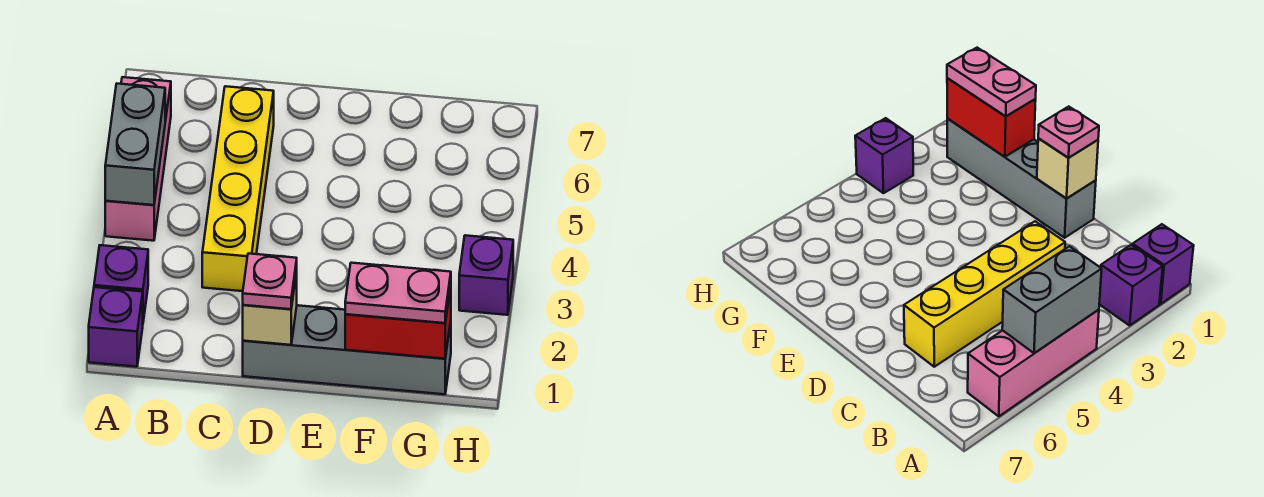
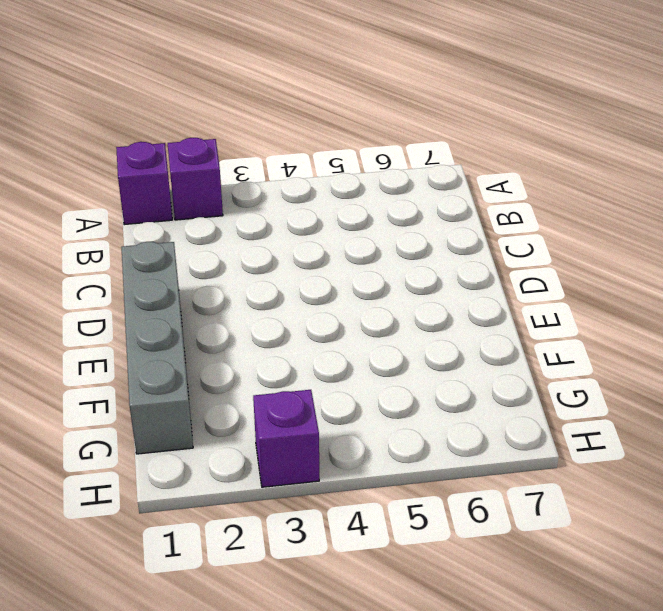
none -> pink brick A4:A6 level 1
none -> yellow brick C3:C6 level 1

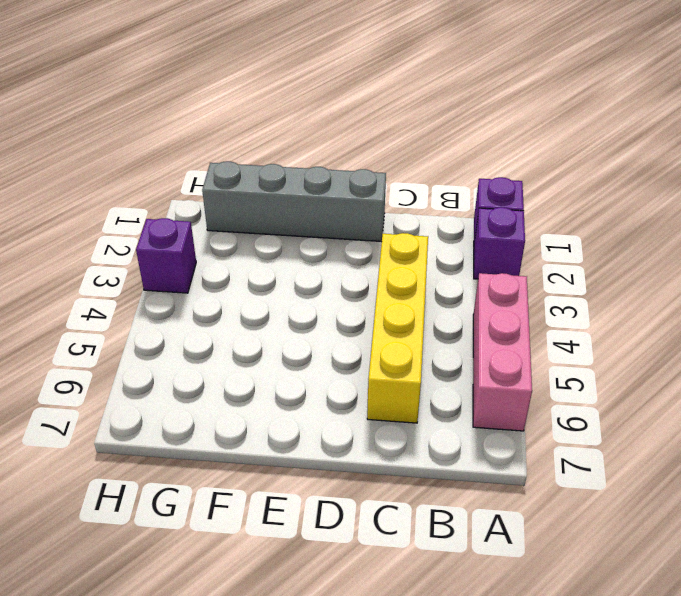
none -> grey brick A4:A5 level 2
none -> tan brick D1 level 2

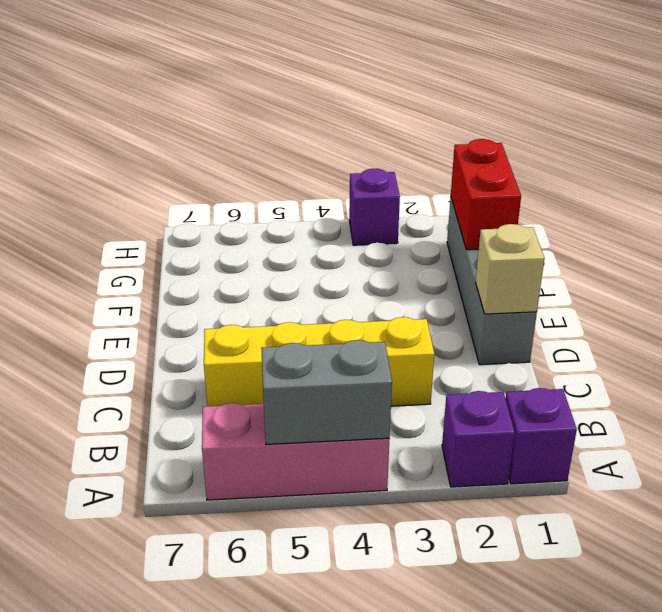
none -> pink plate D1 level 3
none -> pink plate F1:G1 level 3

